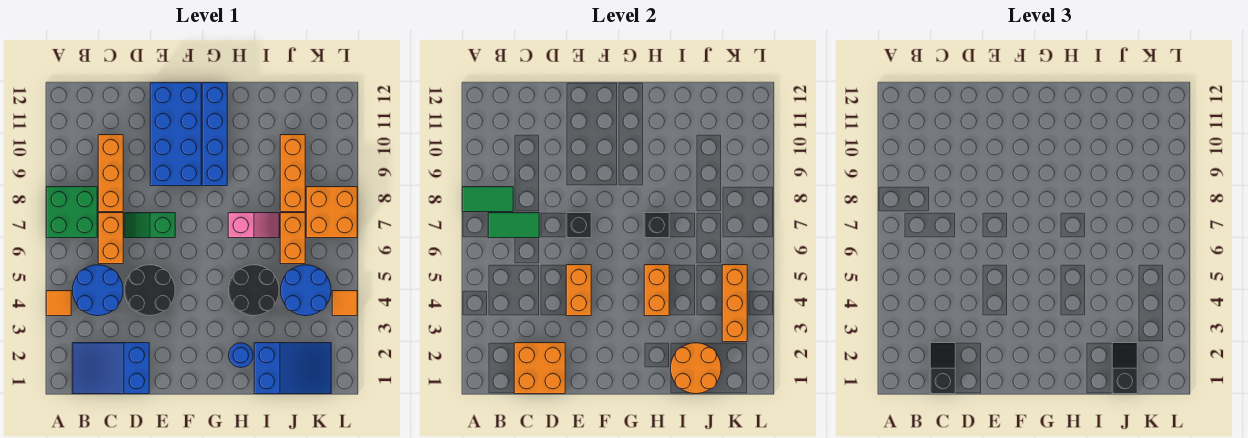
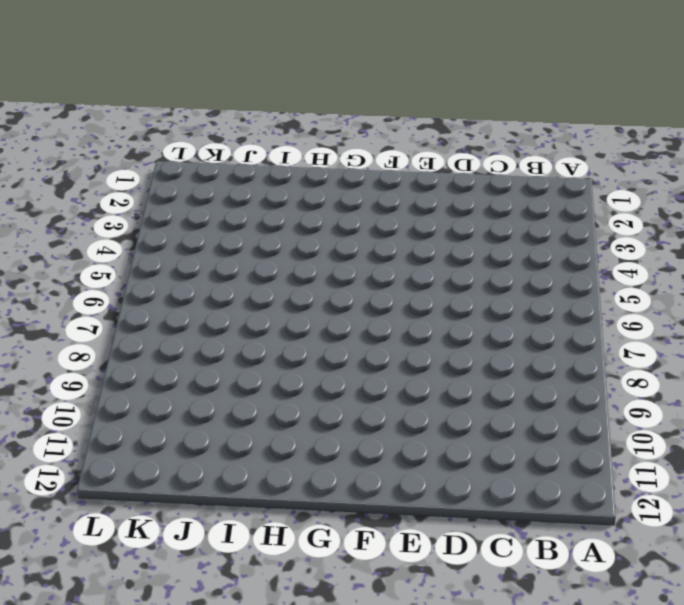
none -> orange tile A4 level 1
none -> green brick A7:B8 level 1
none -> blue slope B1:D2 level 1 top D
none -> blue round brick B4:C5 level 1

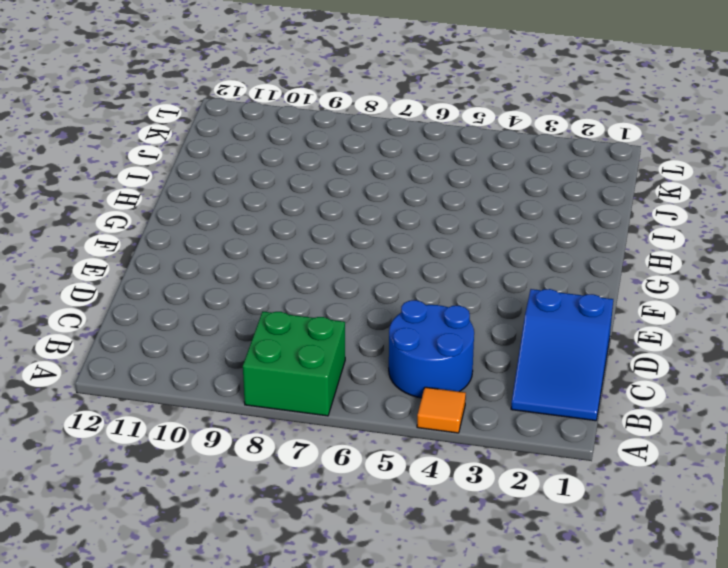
none -> orange brick C6:C7 level 1
none -> orange brick C8:C10 level 1
none -> black round brick D4:E5 level 1
none -> green slope D7:E7 level 1 top E

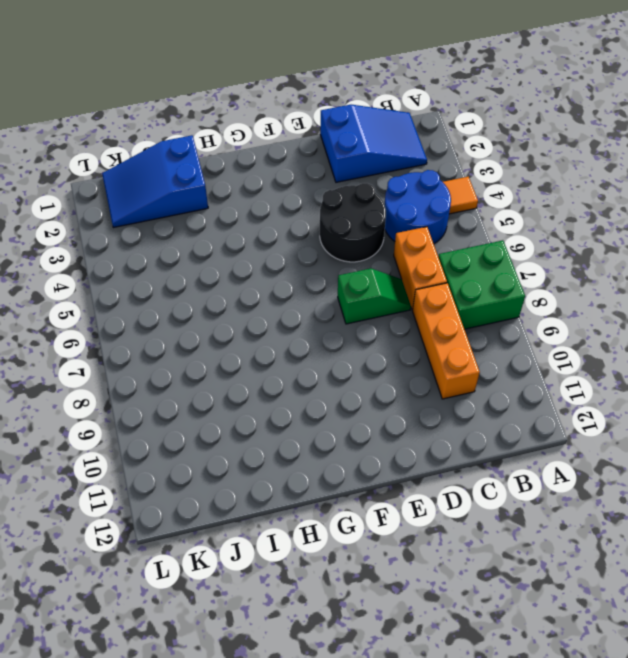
none -> blue brick E9:F12 level 1
none -> blue brick G9:G12 level 1
none -> blue round brick H2 level 1
none -> black round brick H4:I5 level 1

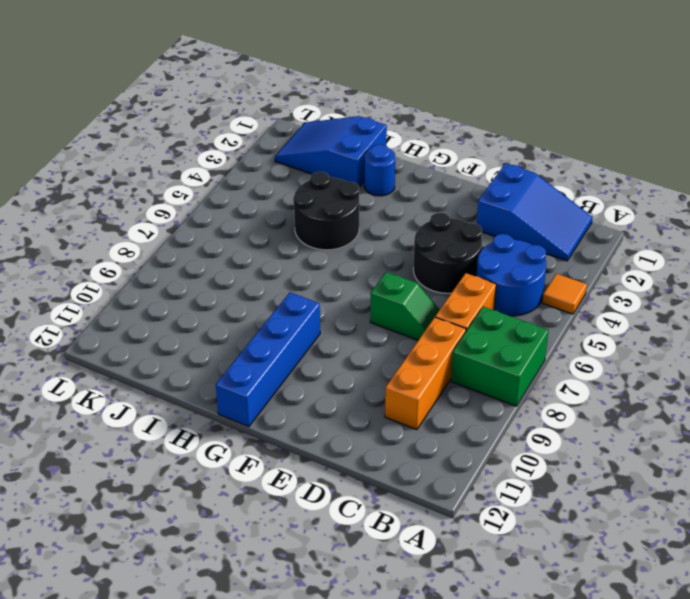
none -> blue brick E9:F12 level 1
none -> pink slope H7:I7 level 1 top H
none -> blue round brick J4:K5 level 1
none -> orange brick J6:J7 level 1

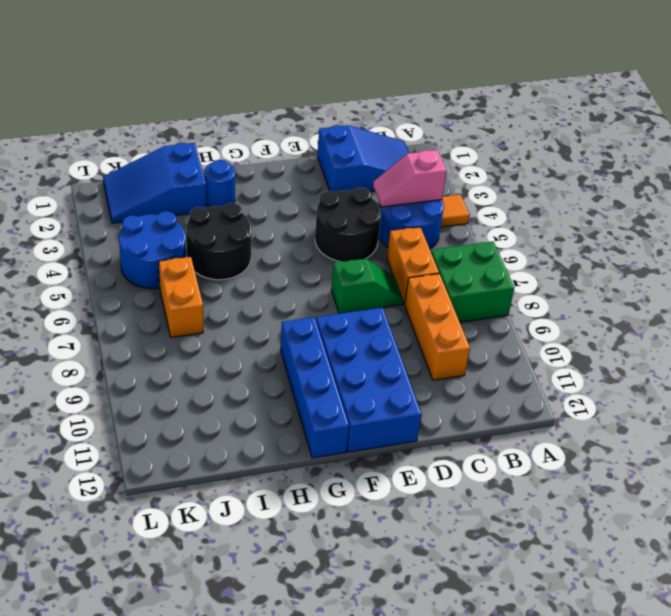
pink slope B4:C4 level 2 top B -> pink slope H7:I7 level 1 top H
none -> orange brick J8:J10 level 1
none -> orange brick K7:L8 level 1
none -> orange tile L4 level 1
none -> green tile A8:B8 level 2

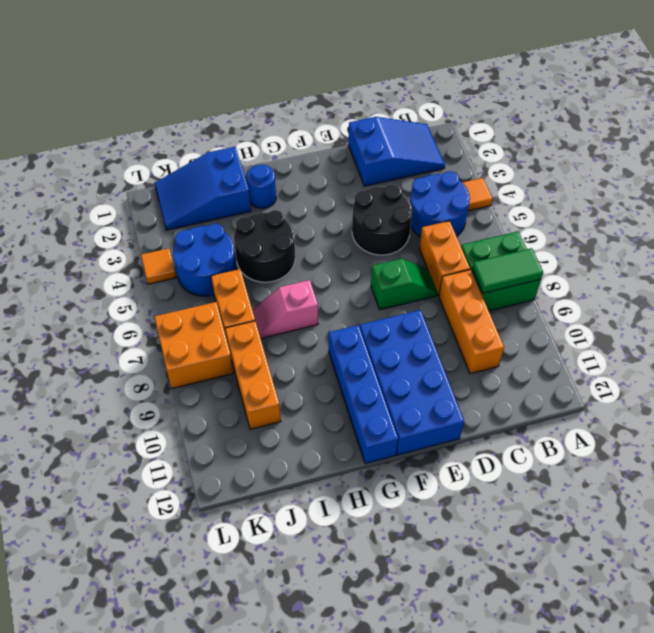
none -> green tile B7:C7 level 2
none -> orange brick C1:D2 level 2
none -> orange brick E4:E5 level 2
none -> black brick E7 level 2

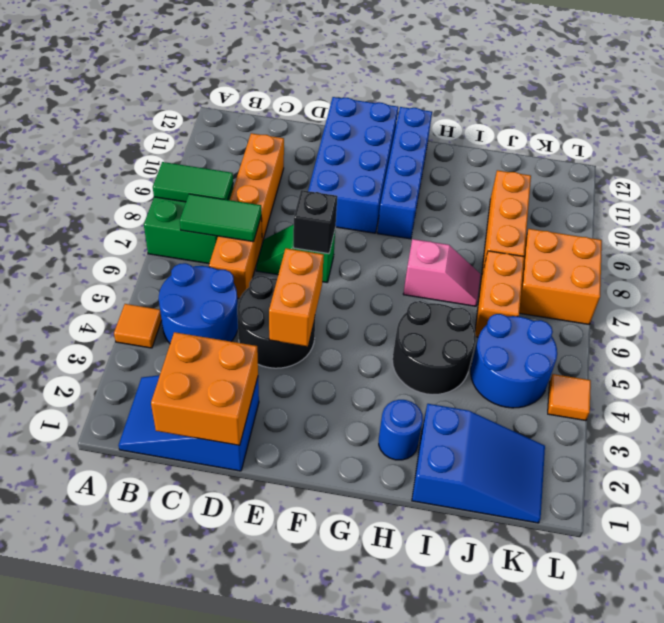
none -> orange brick H4:H5 level 2
none -> black brick H7 level 2
none -> orange round brick I1:J2 level 2
none -> orange brick K3:K5 level 2

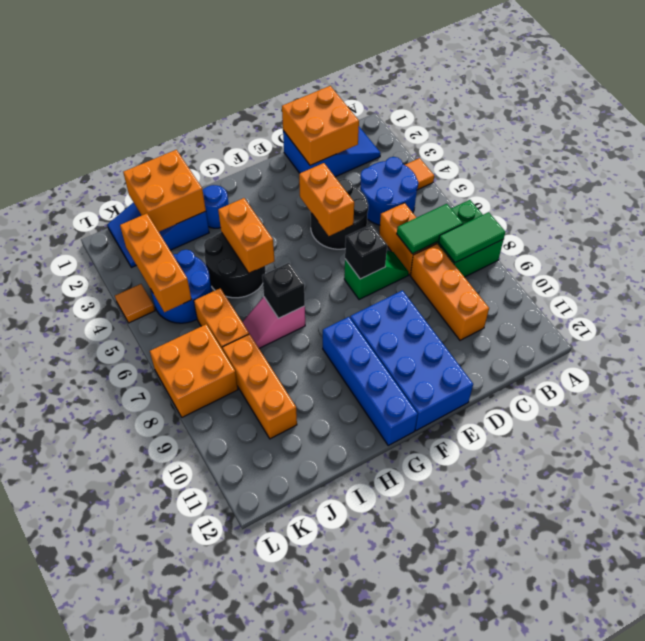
orange brick I1:J2 level 2 -> orange round brick I1:J2 level 2
none -> black slope C1:C2 level 3 top 1
none -> black slope J1:J2 level 3 top 1

